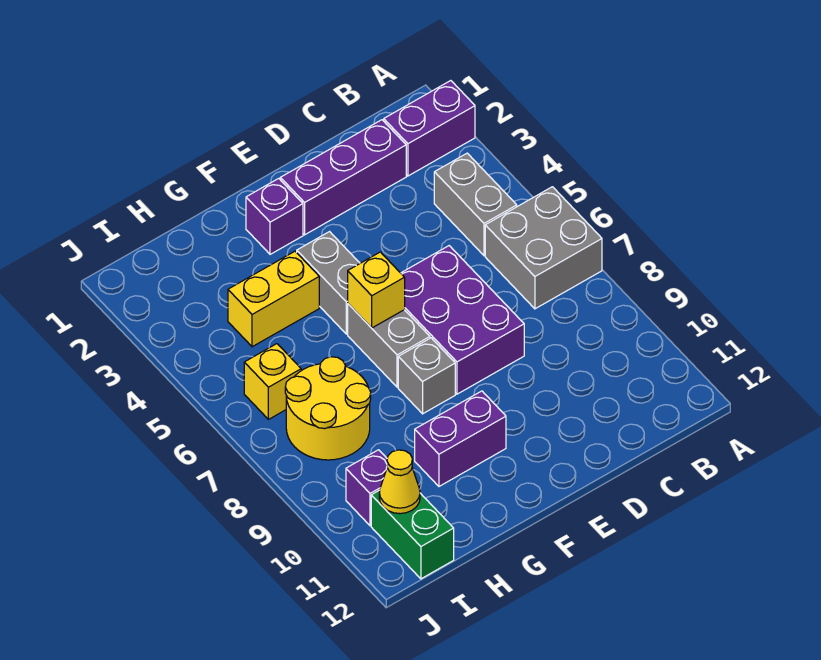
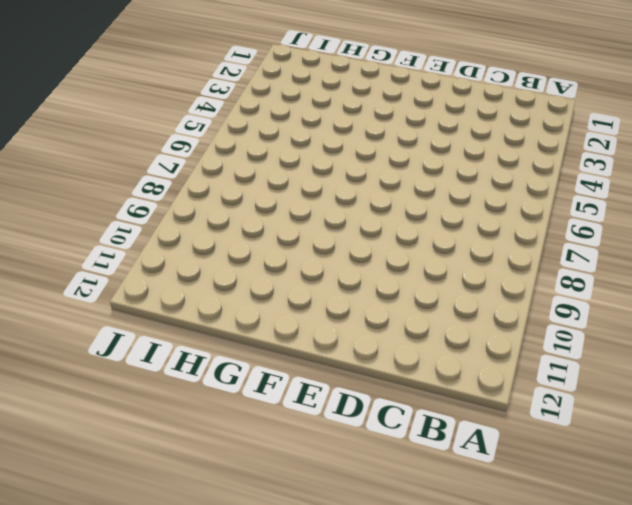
none -> purple brick A2:B2 level 1
none -> grey brick A6:B7 level 1
none -> grey brick B4:B5 level 1

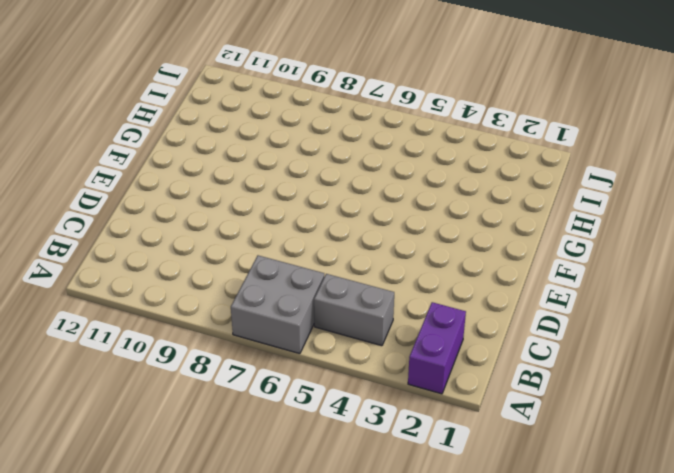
none -> purple brick C2:E2 level 1
none -> purple brick D6:E8 level 1
none -> purple brick F2 level 1

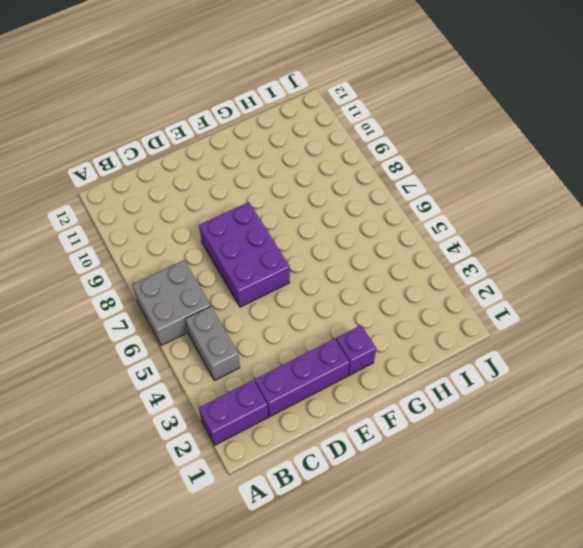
none -> grey brick F4:F5 level 1
none -> grey brick F6:F7 level 1
none -> grey brick F8 level 1

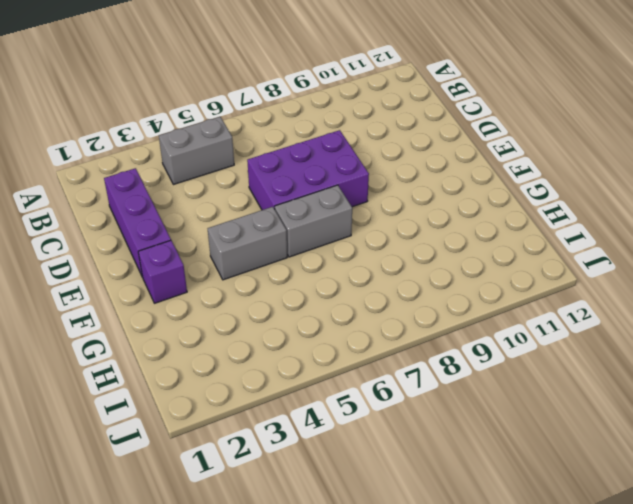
none -> purple brick A2:B2 level 1
none -> grey brick A6:B7 level 1
none -> grey brick F8 level 1

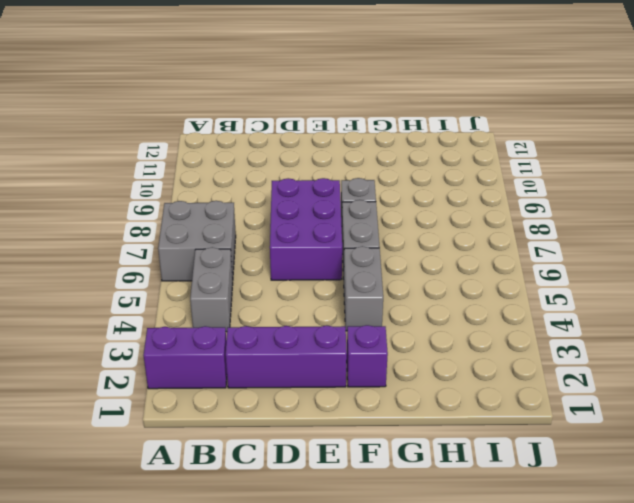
none -> purple brick F10:G10 level 1
none -> yellow brick G4:H4 level 1
none -> yellow round brick H7:I8 level 1

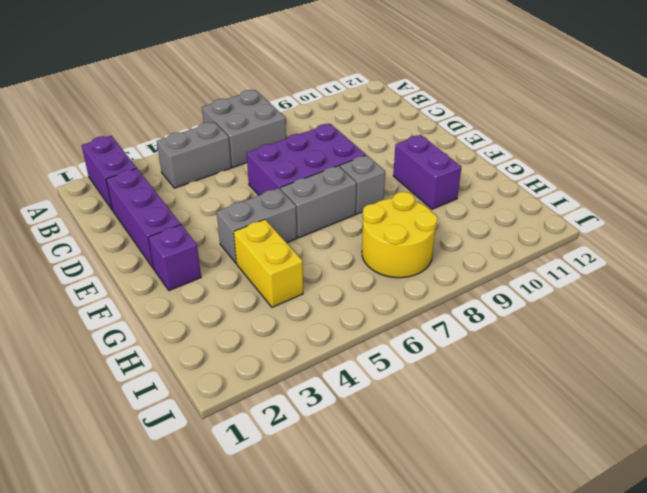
none -> yellow brick I6 level 1
none -> purple brick I10 level 1
none -> green brick I11:I12 level 1

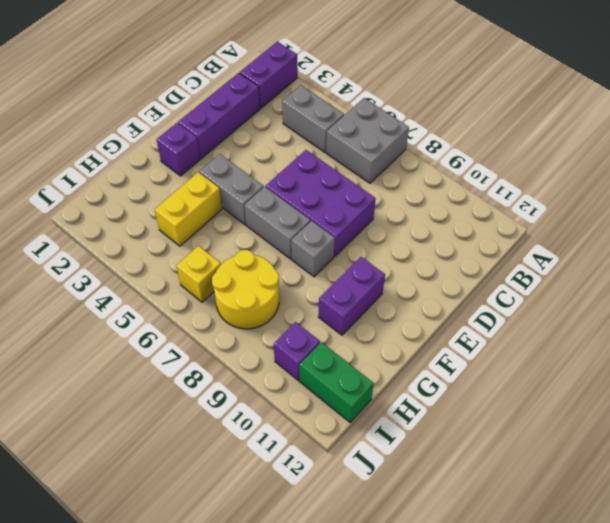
none -> yellow brick F6 level 2
none -> yellow cone I11 level 2

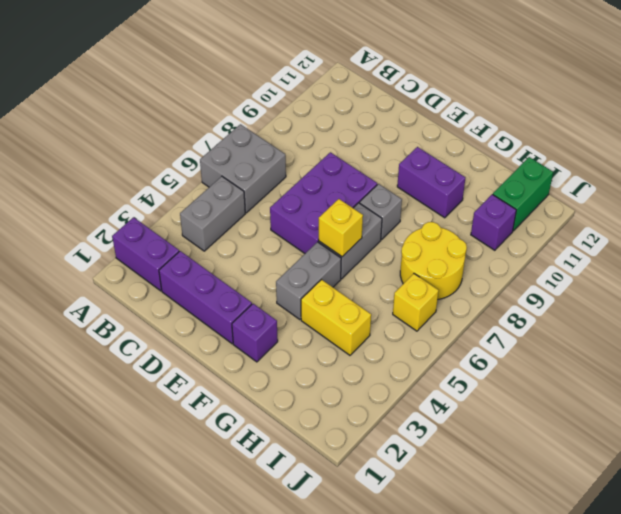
none -> yellow cone I11 level 2

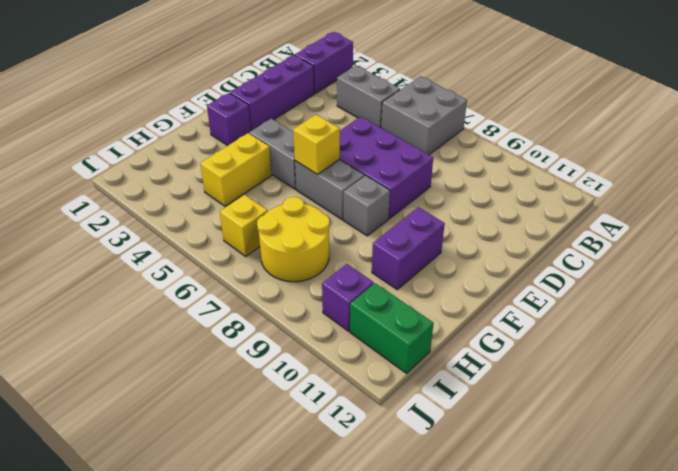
none -> yellow cone I11 level 2

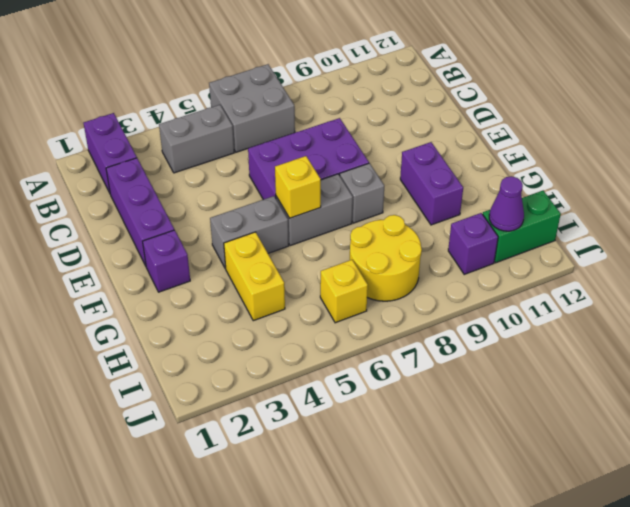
purple cone I11 level 2 -> yellow cone I11 level 2

